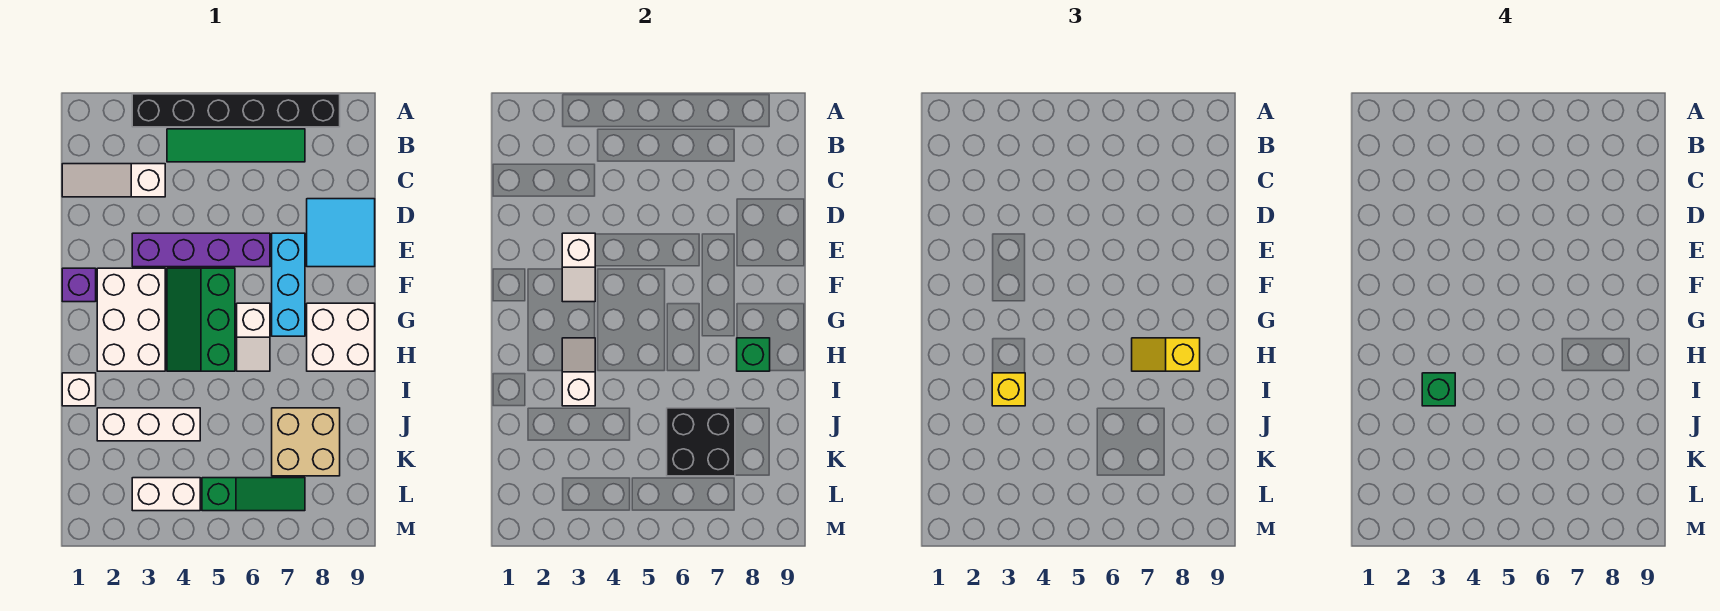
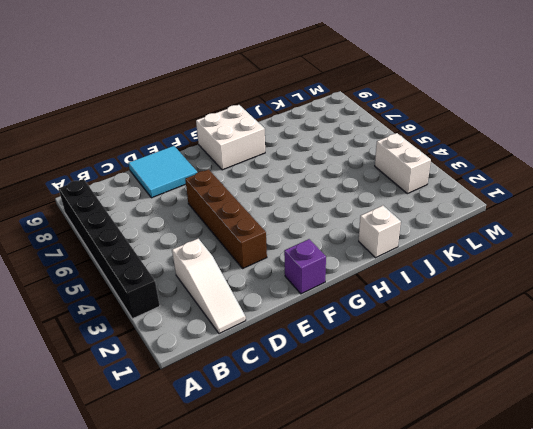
brown brick E3:E6 level 1 -> purple brick E3:E6 level 1
none -> green tile B4:B7 level 1
none -> cyan brick E7:G7 level 1
none -> white brick F2:H3 level 1

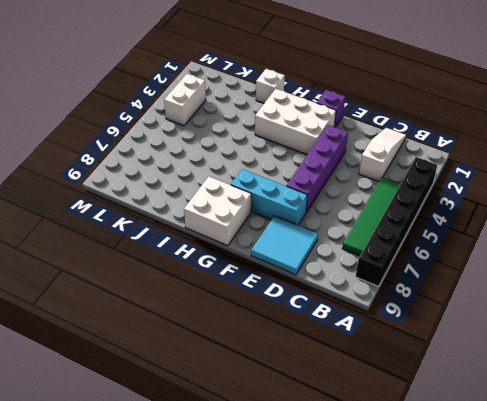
none -> green slope F4:H5 level 1 top 5
none -> white slope G6:H6 level 1 top G
none -> white brick J2:J4 level 1

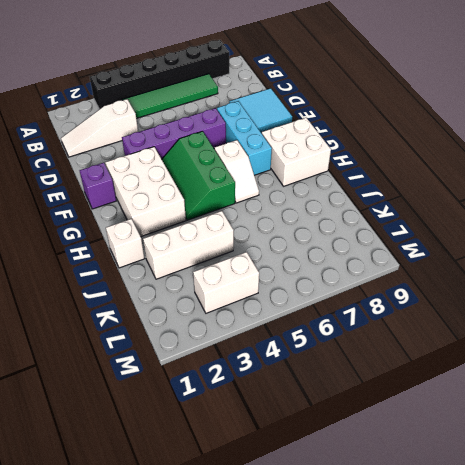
none -> tan brick J7:K8 level 1
none -> green slope L5:L7 level 1 top 5
none -> white slope E3:F3 level 2 top E

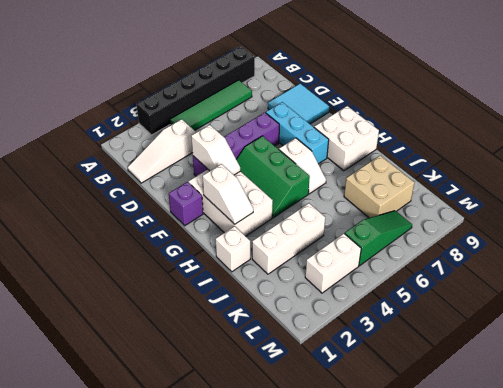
white slope G2:H2 level 2 top G -> white slope H3:I3 level 2 top I
none -> green brick H8 level 2
none -> black brick J6:K7 level 2
none -> yellow slope H7:H8 level 3 top 8

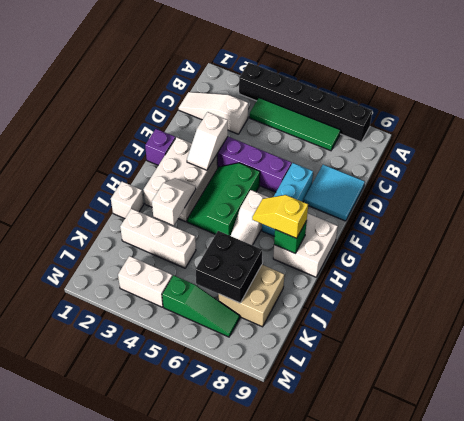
none -> yellow brick I3 level 3
none -> green brick I3 level 4

